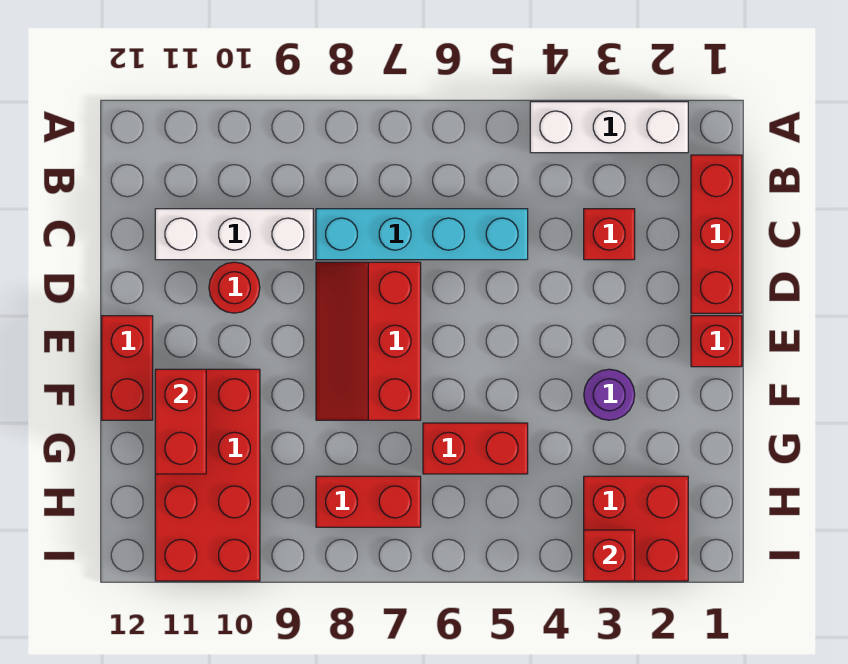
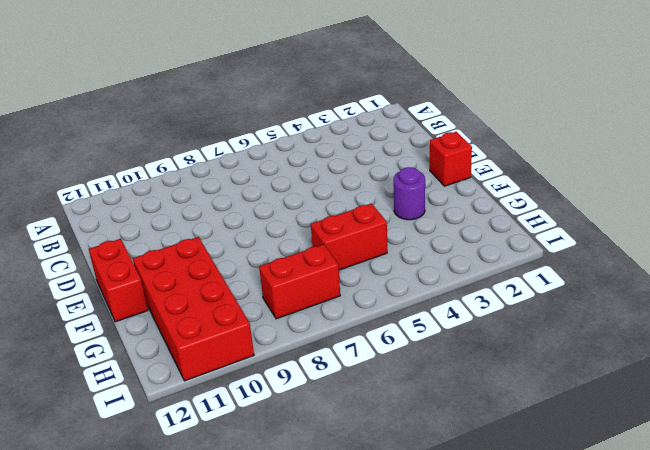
none -> white brick A2:A4 level 1
none -> red brick B1:D1 level 1
none -> red brick C3 level 1

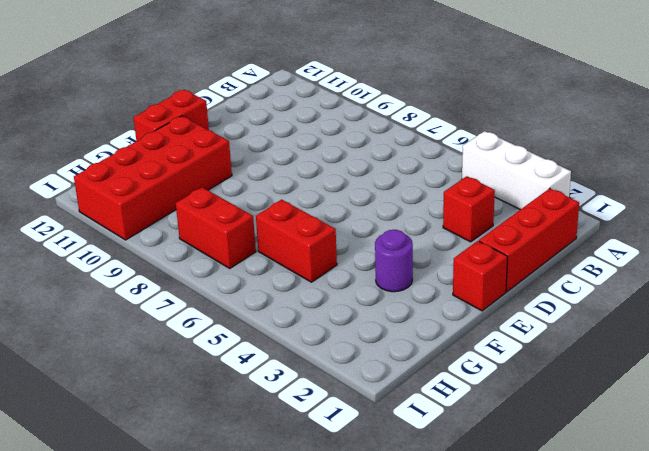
none -> cyan brick C5:C8 level 1
none -> white brick C9:C11 level 1
none -> red slope D7:F8 level 1 top 7

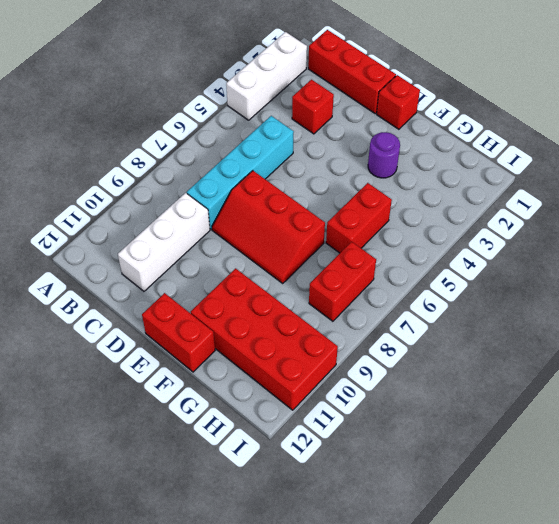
none -> red round brick D10 level 1
none -> red brick H2:I3 level 1
none -> red brick F11:G11 level 2

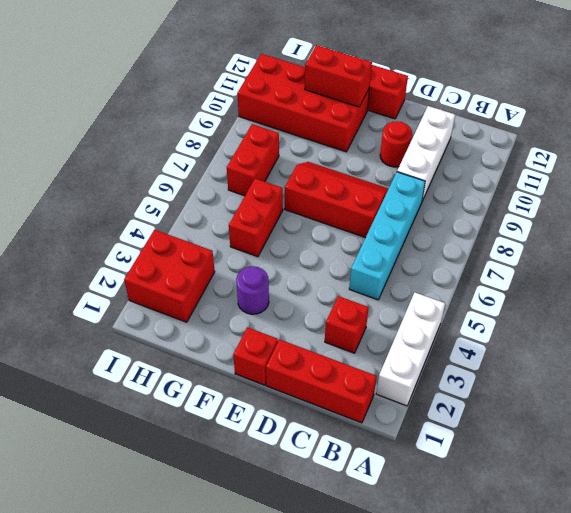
none -> red brick I3 level 2

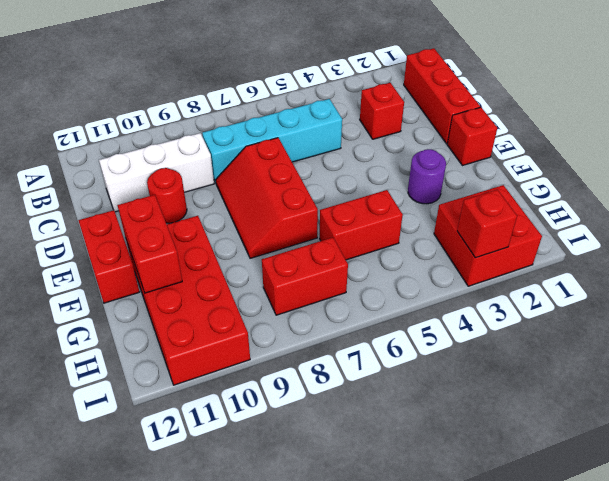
none -> white brick A2:A4 level 1

